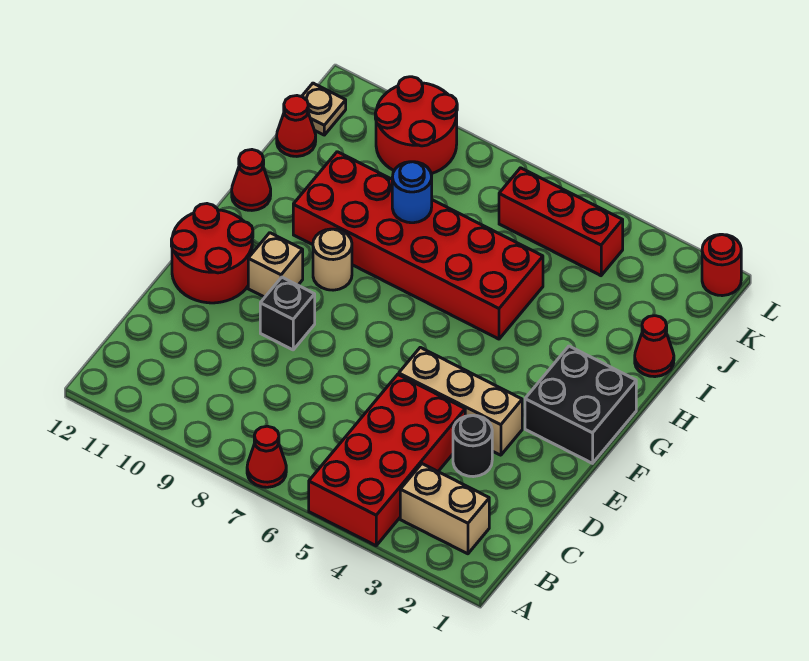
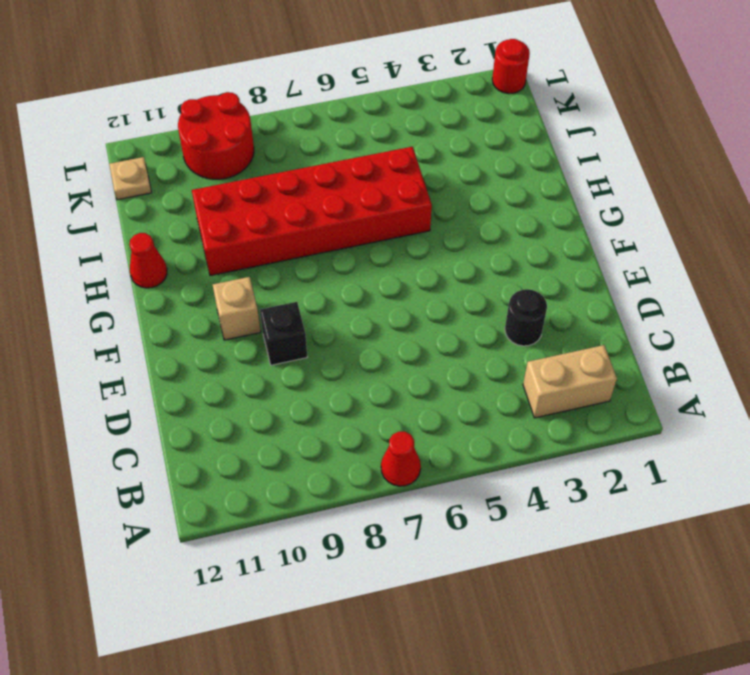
none -> red brick A4:D5 level 1
none -> tan brick E3:E5 level 1
none -> red round brick E11:F12 level 1

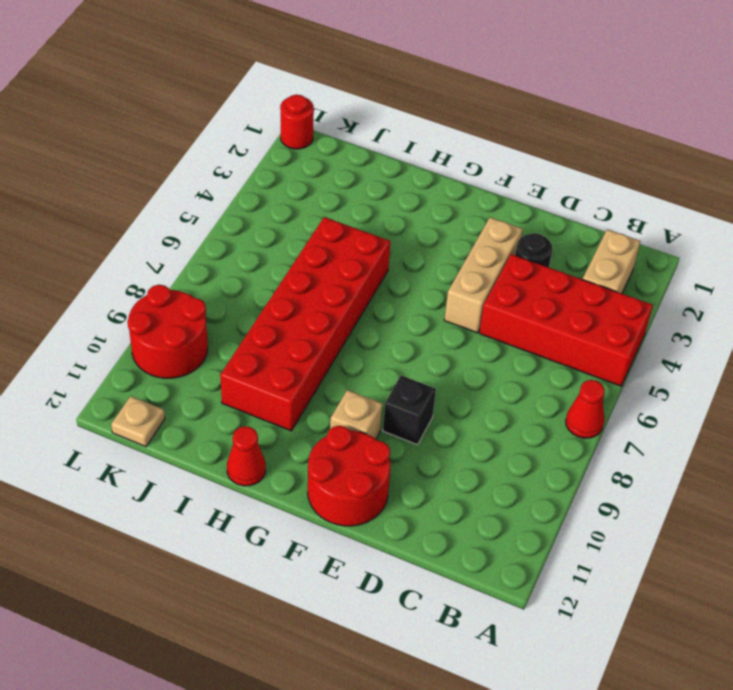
none -> black brick F1:G2 level 1
none -> tan round brick G9 level 1
none -> red cone I1 level 1

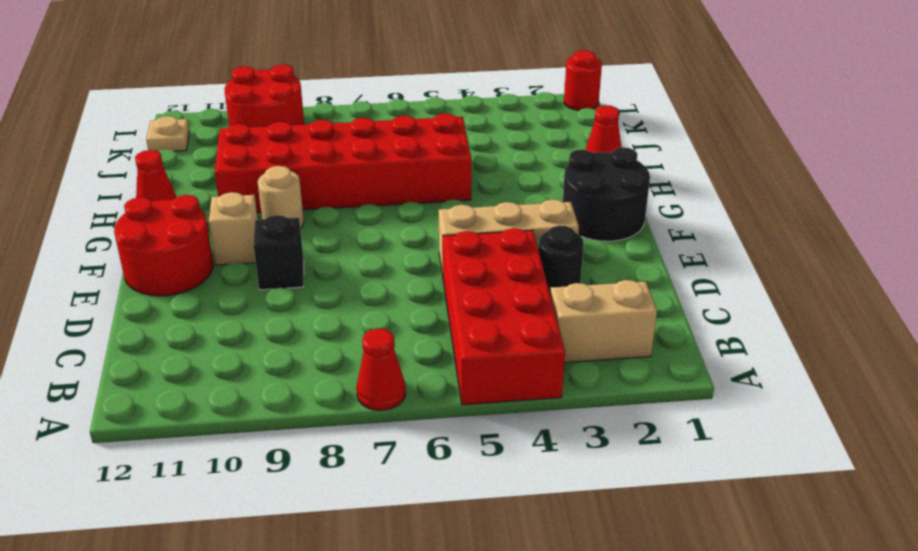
black round brick F1:G2 level 1 -> black brick F1:G2 level 1
none -> red cone J12 level 1
none -> red brick K4:K6 level 1
none -> blue round brick I8 level 2

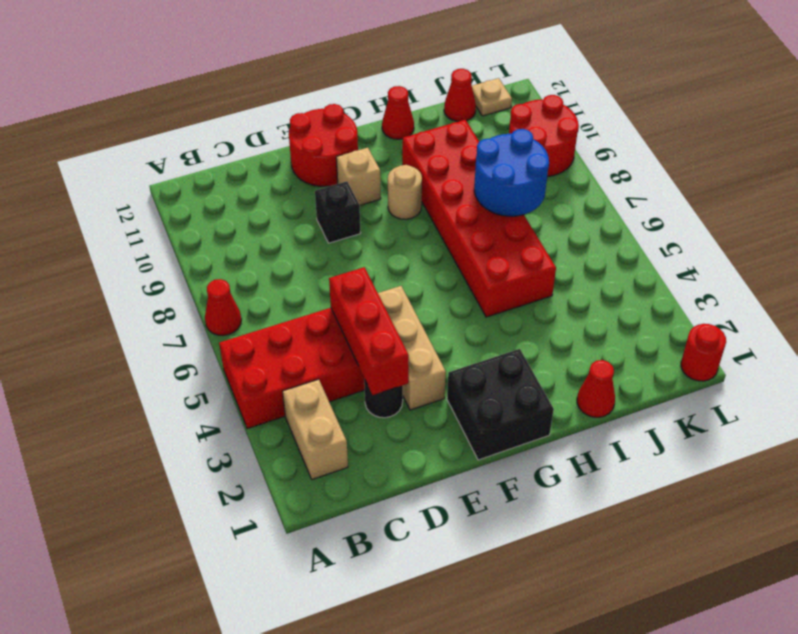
red brick D3:D5 level 2 -> red brick K4:K6 level 1
blue round brick I7:J8 level 2 -> blue round brick I8 level 2

